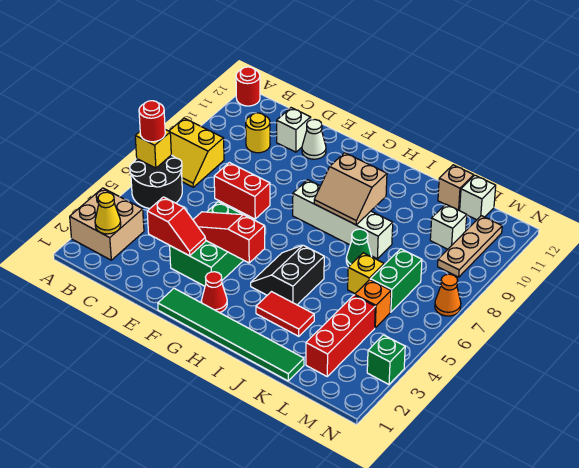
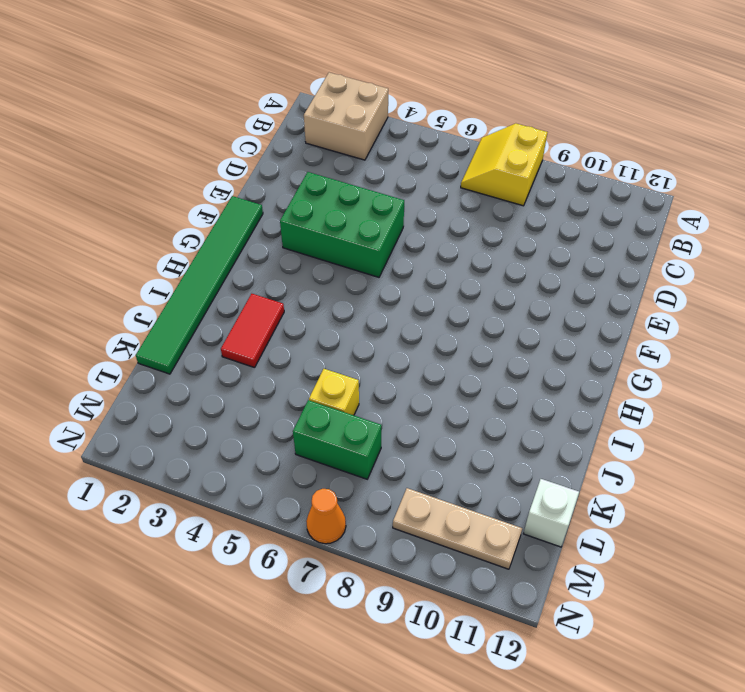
none -> black round brick A5:B6 level 1
none -> red round brick A12 level 1
none -> yellow round brick C10 level 1
none -> red brick D7:E7 level 1

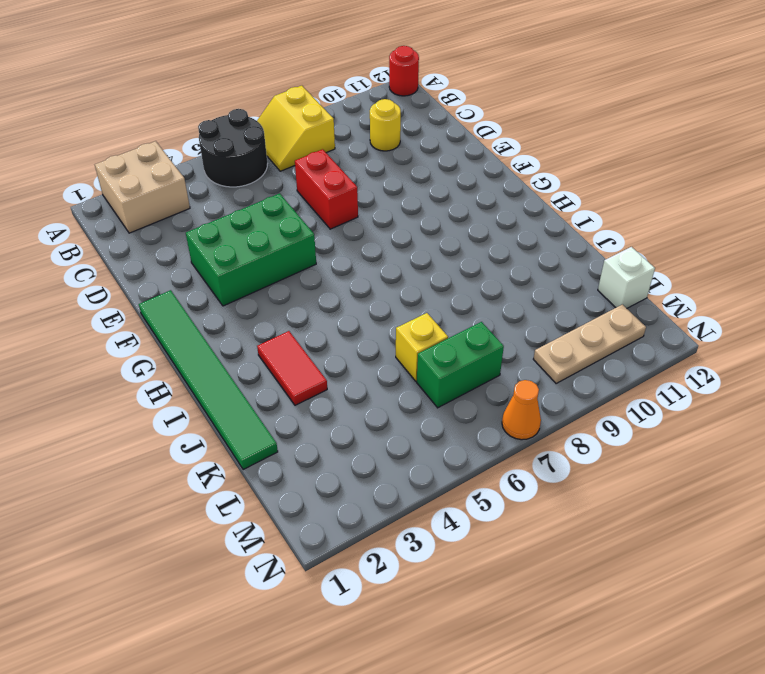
none -> white brick D11 level 1
none -> white cone E11 level 1
none -> red cone G2 level 1
none -> white brick G8:J8 level 1

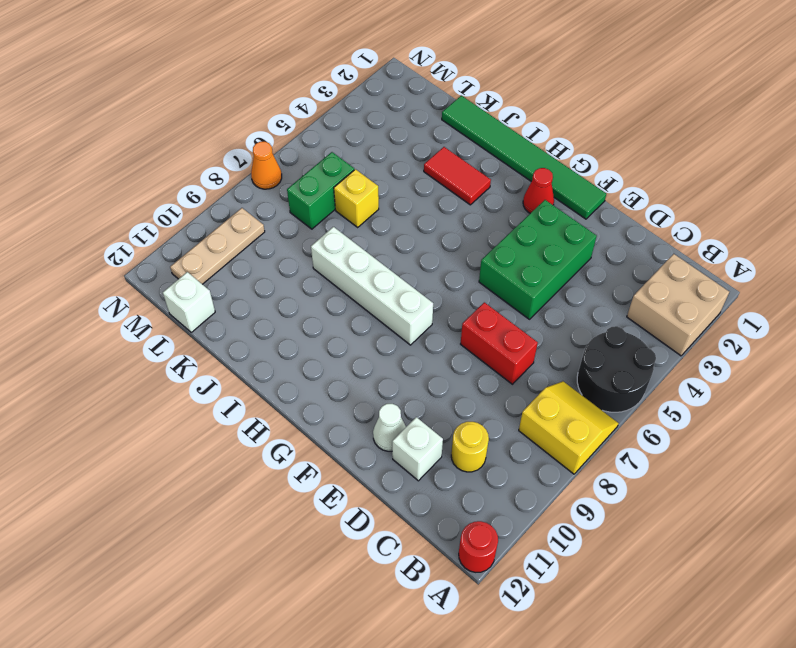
none -> black slope H4:I5 level 1 top I
none -> green cone J7 level 1
none -> tan brick K12 level 1
none -> red brick L2:L4 level 1

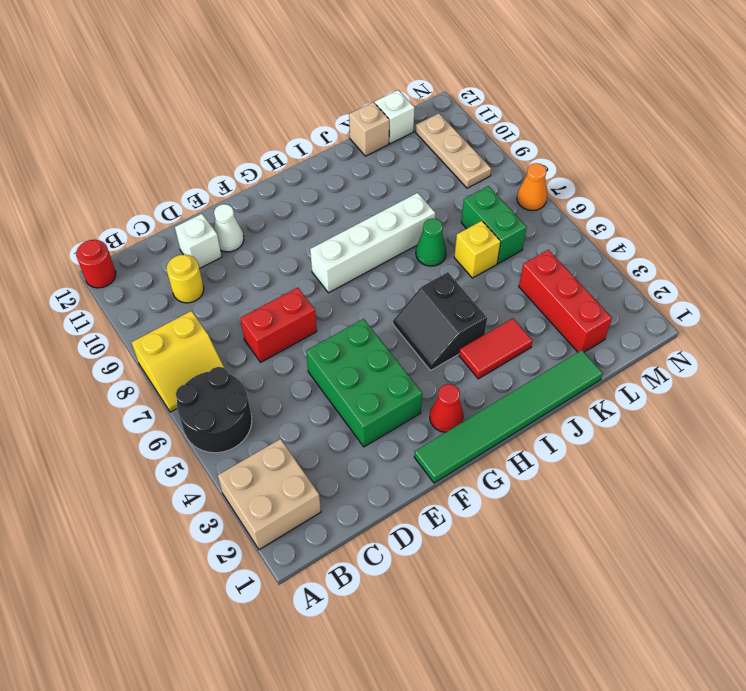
none -> orange brick L5 level 1
none -> white brick L10 level 1
none -> green brick N3 level 1
none -> yellow brick A6 level 2

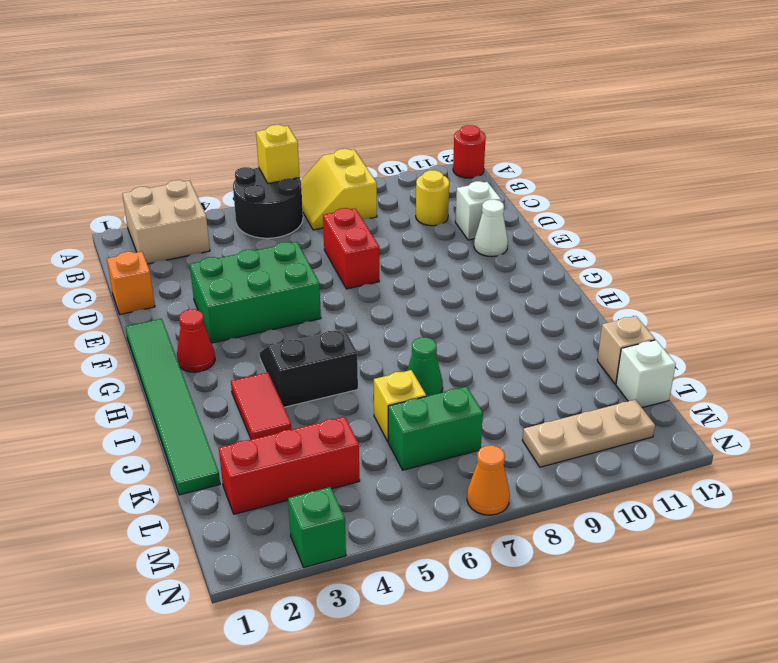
orange brick D1 level 1 -> orange brick L5 level 1
none -> white brick G8:J8 level 1
none -> white brick L10 level 1
none -> yellow cone B2 level 2
none -> red slope D3:E3 level 2 top D

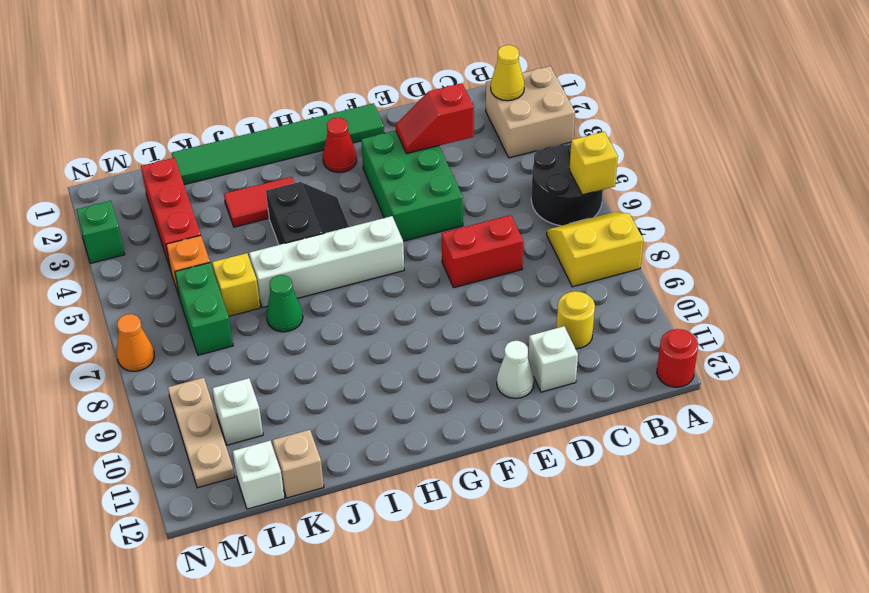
white brick G6:J6 level 1 -> white brick G8:J8 level 1
none -> red slope E4:G4 level 2 top G
none -> tan slope H8:I9 level 2 top 9
none -> red round brick A6 level 3

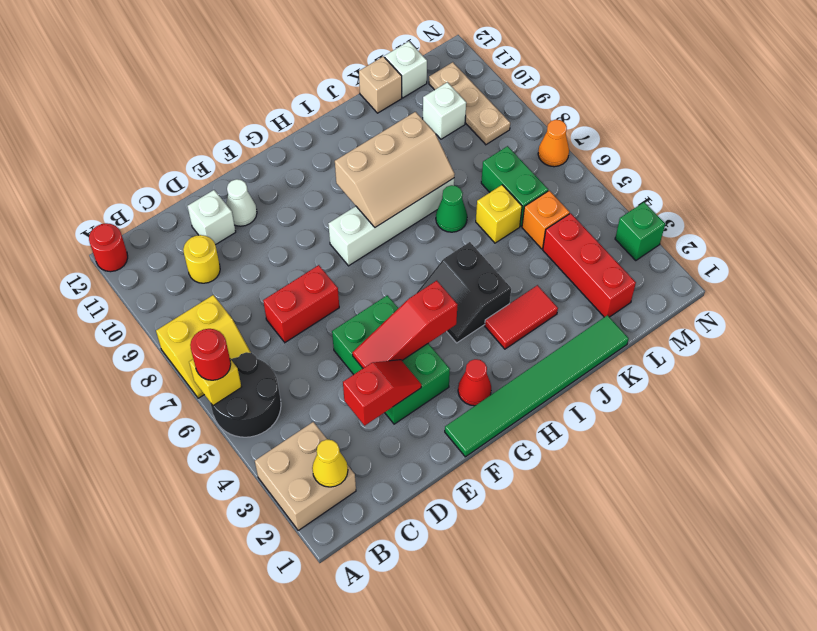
tan slope H8:J9 level 2 top 9 -> tan slope H8:I9 level 2 top 9

